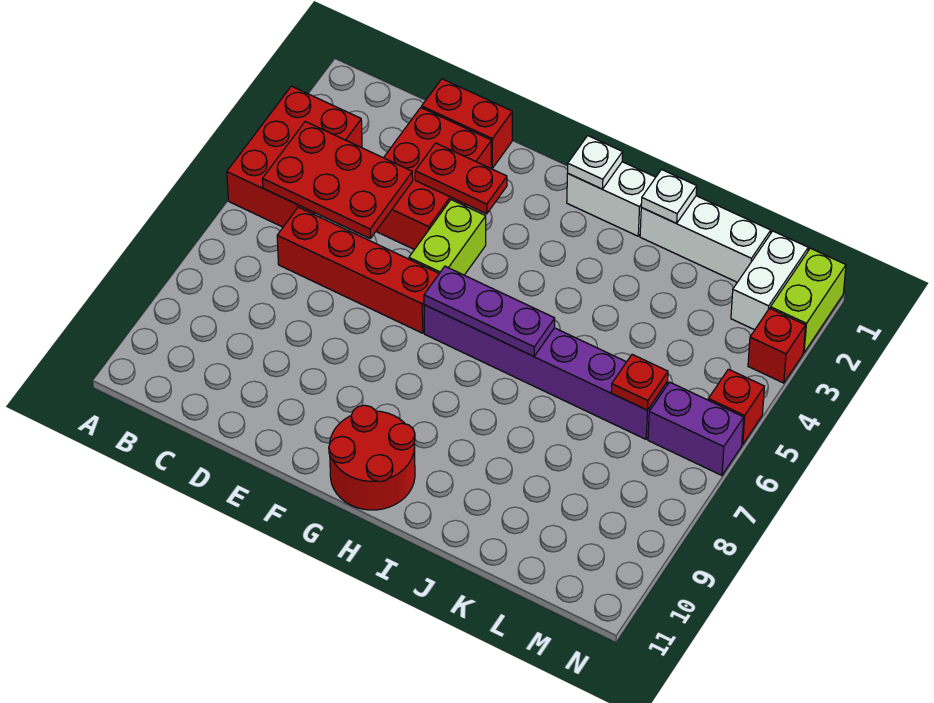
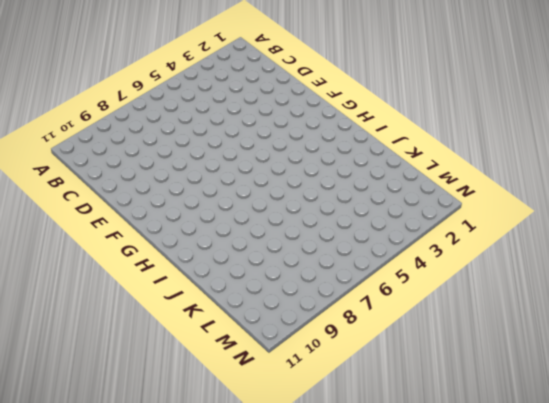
none -> red brick A3:B5 level 1
none -> red brick C6:F6 level 1
none -> red brick D1:E1 level 1

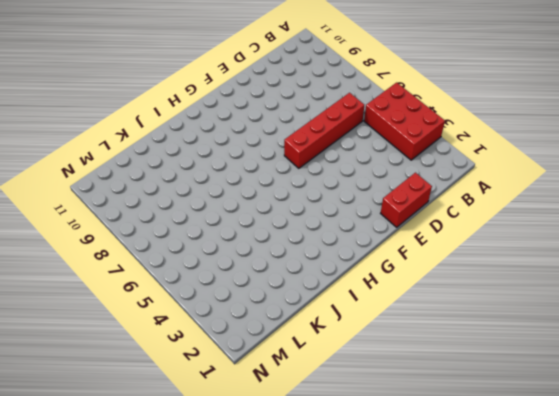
none -> red brick D2:E4 level 1
none -> lime brick F4:F5 level 1
none -> purple brick G6:L6 level 1

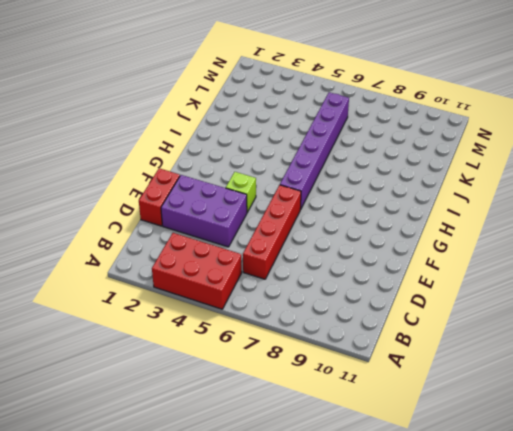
purple brick D2:E4 level 1 -> red brick D2:E4 level 1
lime brick F4 level 1 -> lime brick F4:F5 level 1
none -> red round brick G10:H11 level 1
none -> white brick H1:I1 level 1
none -> white brick J1:L1 level 1

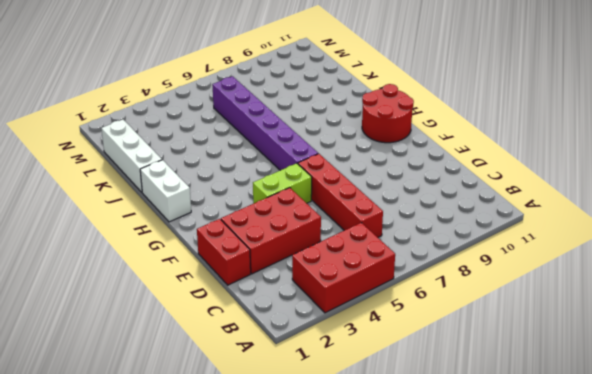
none -> white brick M1:M2 level 1
none -> purple brick M6:N6 level 1
none -> lime brick N1:N2 level 1

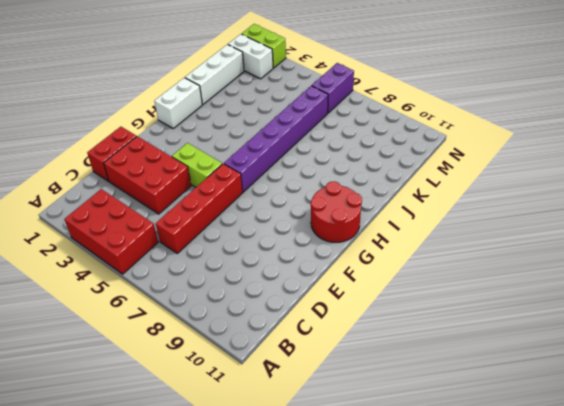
none -> red brick N3 level 1
none -> red brick N5 level 1
none -> red plate B4:D5 level 2

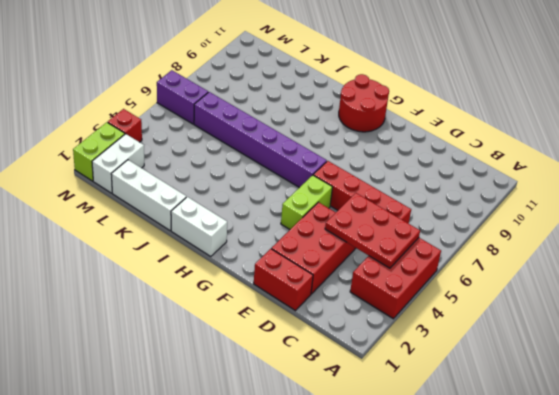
none -> red brick N5 level 1
none -> red plate E3:F3 level 2
none -> purple plate G6:I6 level 2

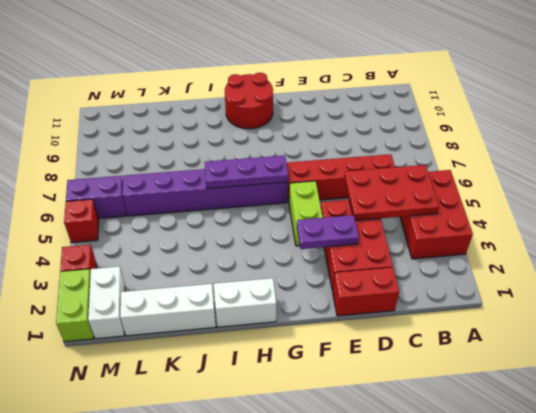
purple plate E3:F3 level 2 -> red plate E3:F3 level 2
none -> white plate H1 level 2
none -> white plate J1 level 2
none -> red plate L6 level 2

